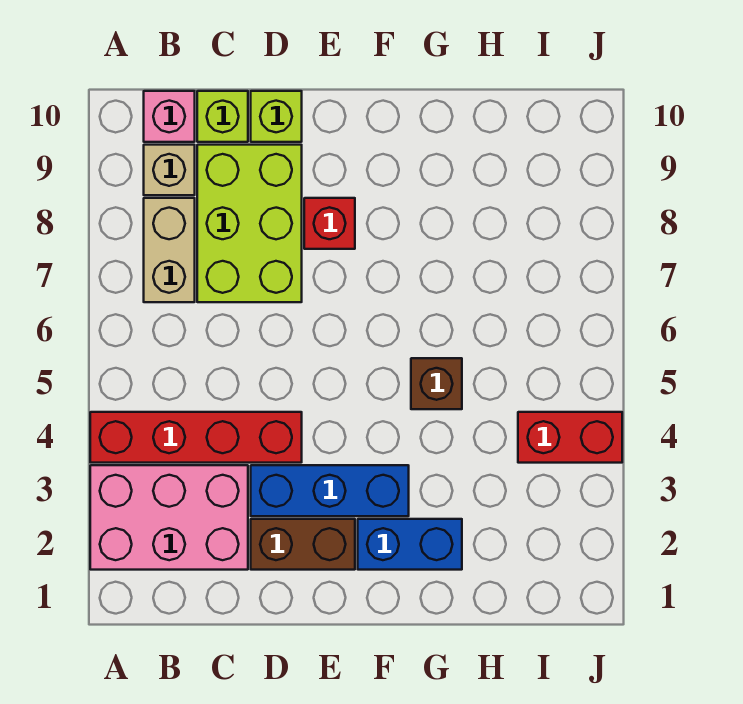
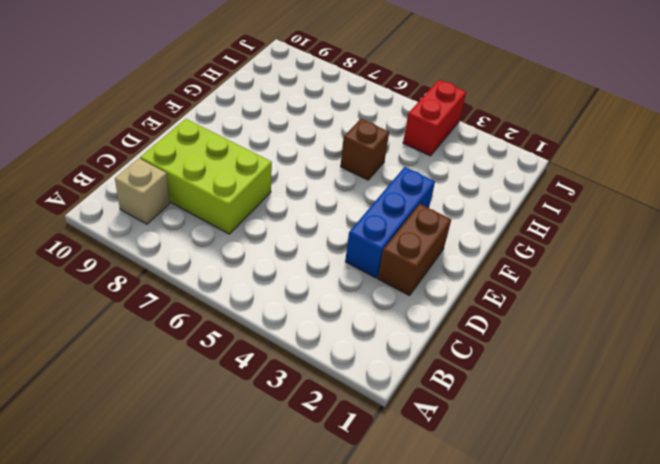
none -> pink brick A2:C3 level 1
none -> red brick A4:D4 level 1
none -> tan brick B7:B8 level 1

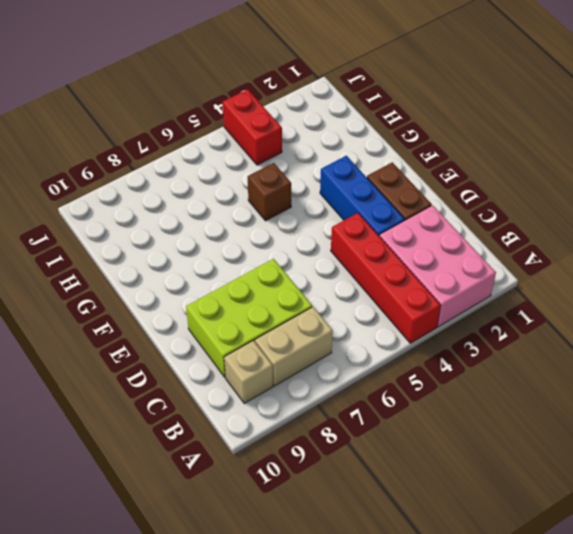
none -> pink brick B10 level 1
none -> lime brick C10 level 1
none -> lime brick D10 level 1

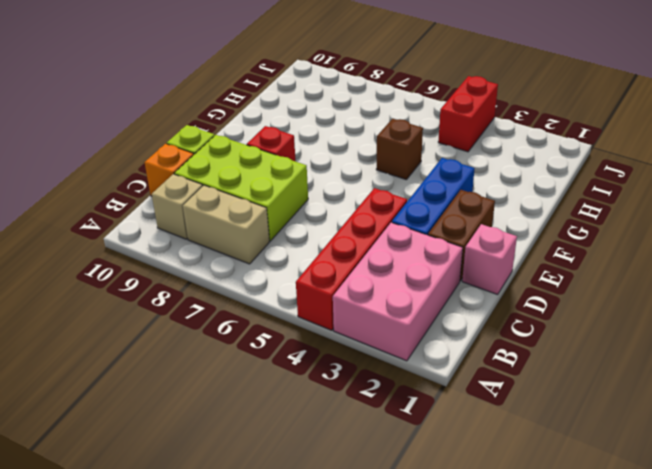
orange brick C10 level 1 -> lime brick C10 level 1
pink brick D1 level 1 -> pink brick B10 level 1
none -> blue brick F2:G2 level 1

